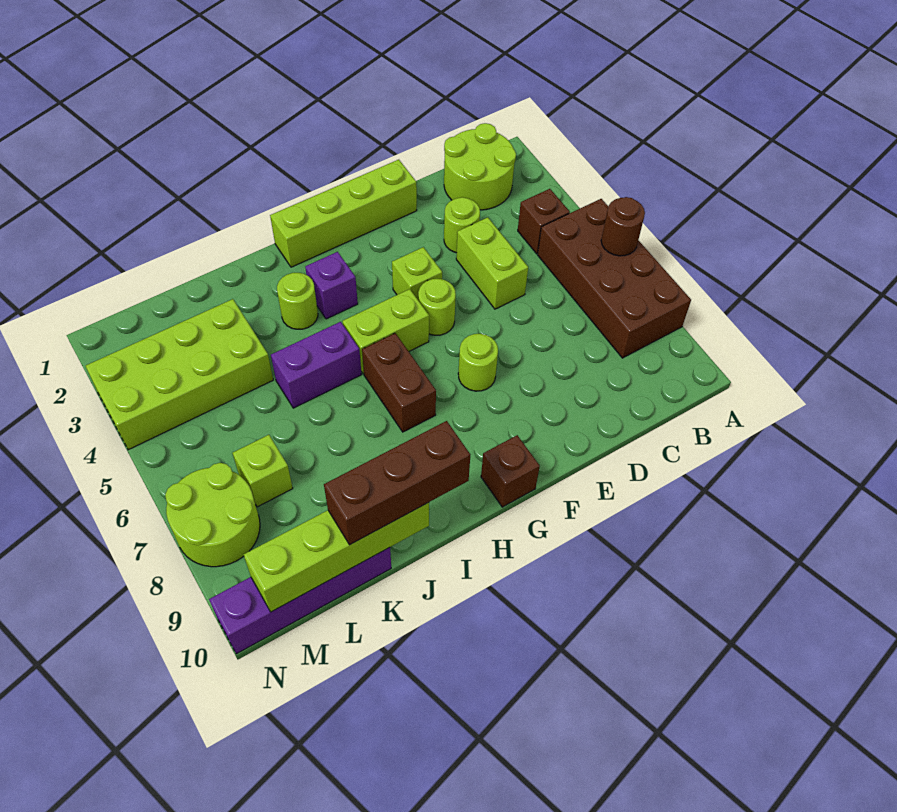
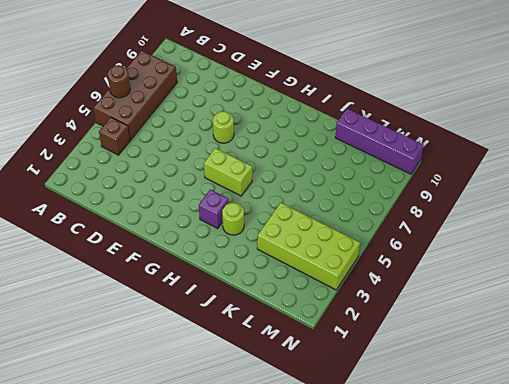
none -> lime round brick B1:C2 level 1
none -> lime round brick D3 level 1
none -> lime brick D4:D5 level 1

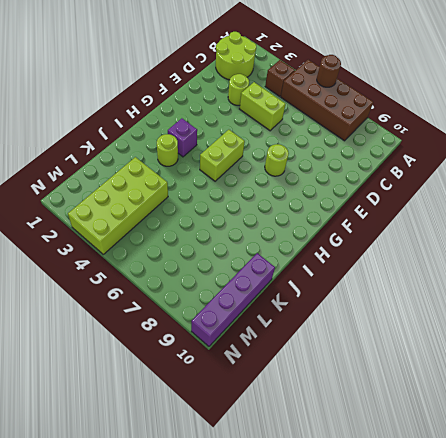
none -> lime brick E1:H1 level 1
none -> lime brick F4 level 1
none -> lime round brick F5 level 1

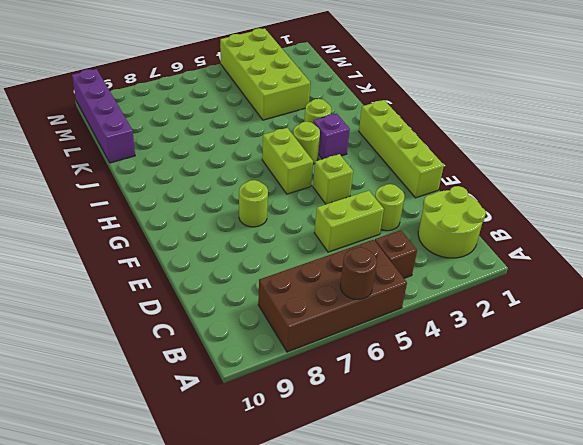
lime round brick H4 level 1 -> lime round brick F5 level 1
none -> brown brick G10 level 1
none -> brown brick H6:H7 level 1
none -> purple brick I5:J5 level 1

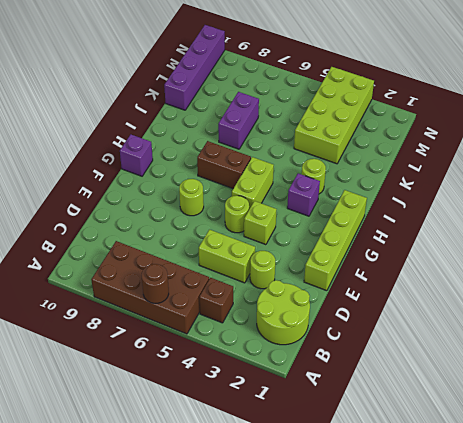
purple brick G10 level 1 -> brown brick G10 level 1
purple brick J7:K7 level 1 -> purple brick I5:J5 level 1
none -> lime brick L7 level 1
none -> lime round brick M7:N8 level 1
none -> lime brick J10:M10 level 2

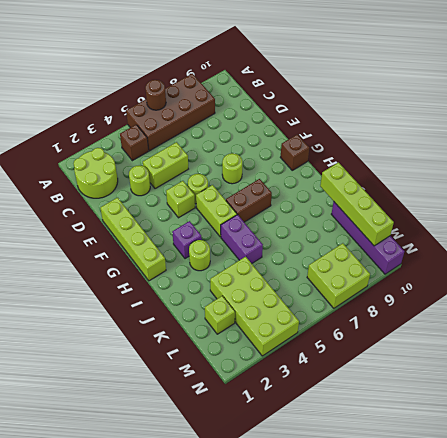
lime brick L2 level 1 -> lime brick L7 level 1
lime brick M7:N8 level 1 -> lime round brick M7:N8 level 1
none -> brown brick I10:K10 level 3

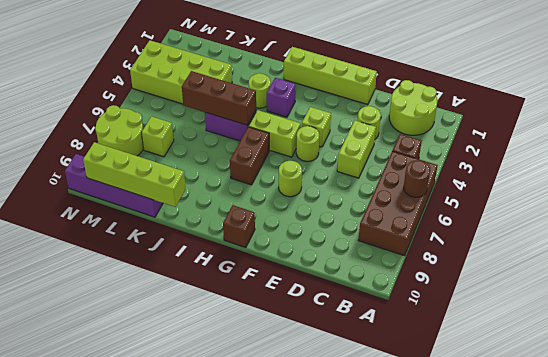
brown brick I5:K5 level 2 -> brown brick I10:K10 level 3

